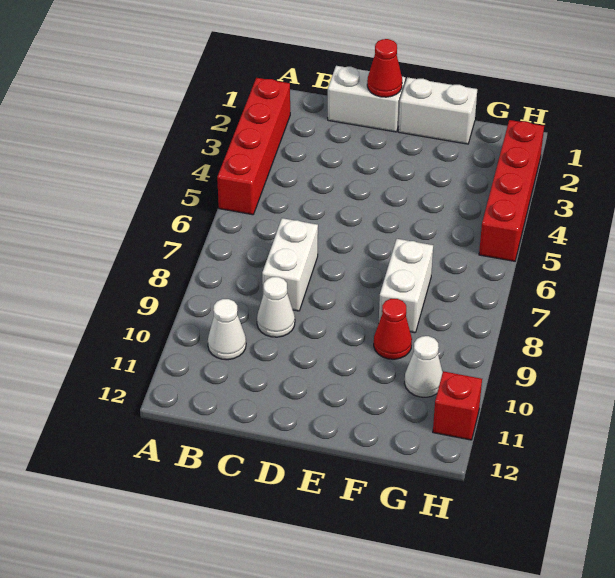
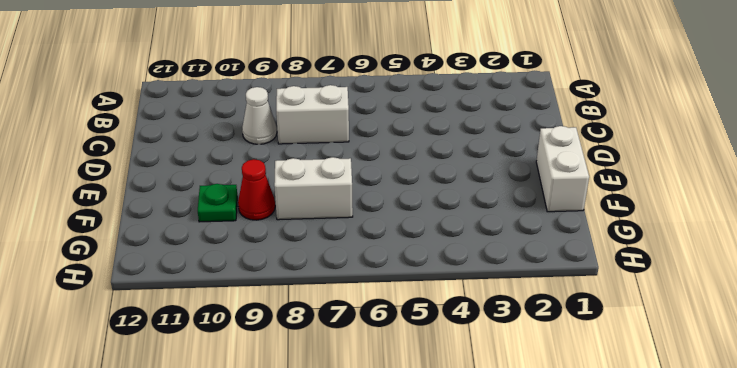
green plate F10 level 1 -> none
none -> red brick A2:A5 level 1
none -> white cone B10 level 1
none -> white brick C1:D1 level 1

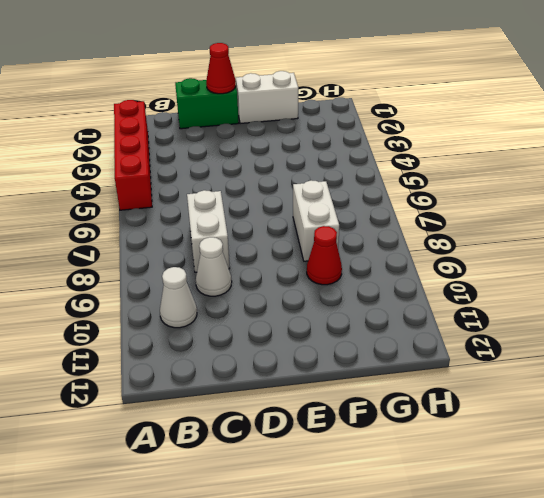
green brick C1:D1 level 1 -> white brick C1:D1 level 1
none -> white cone G10 level 1
none -> red brick H2:H5 level 1
none -> red brick H11 level 1

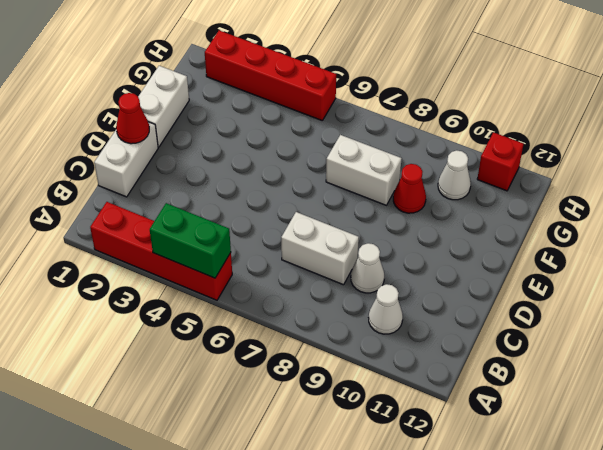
green brick A4:A5 level 2 -> none

